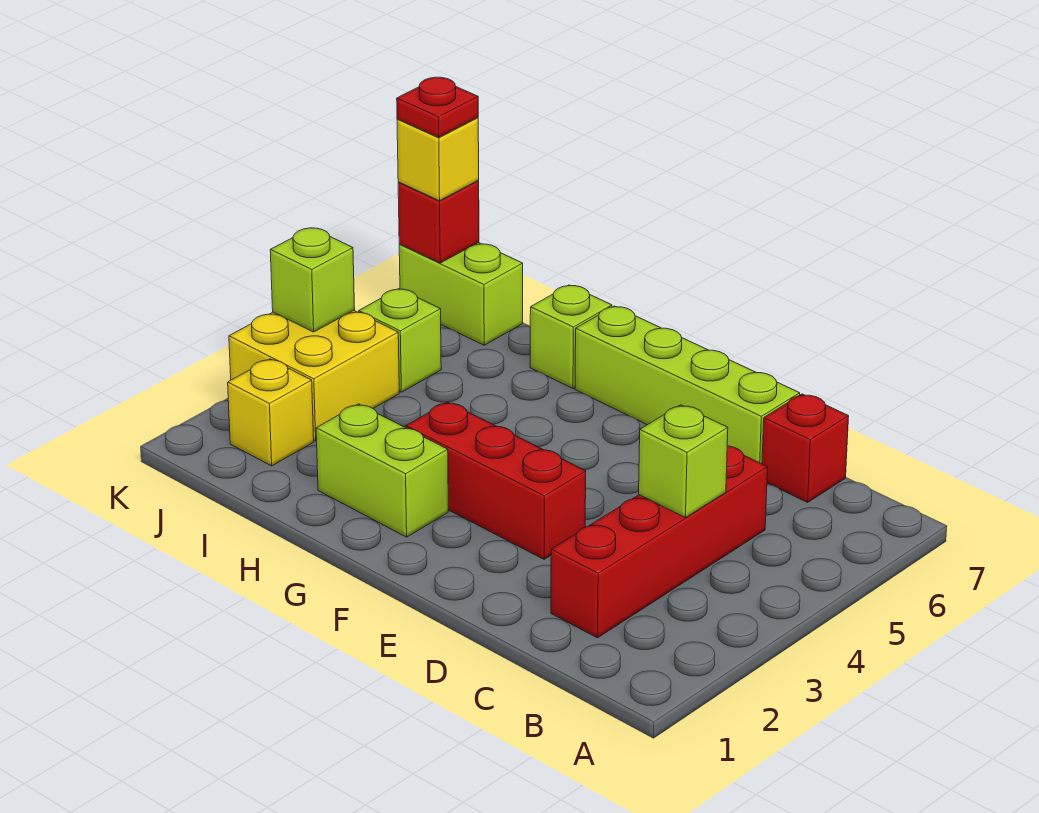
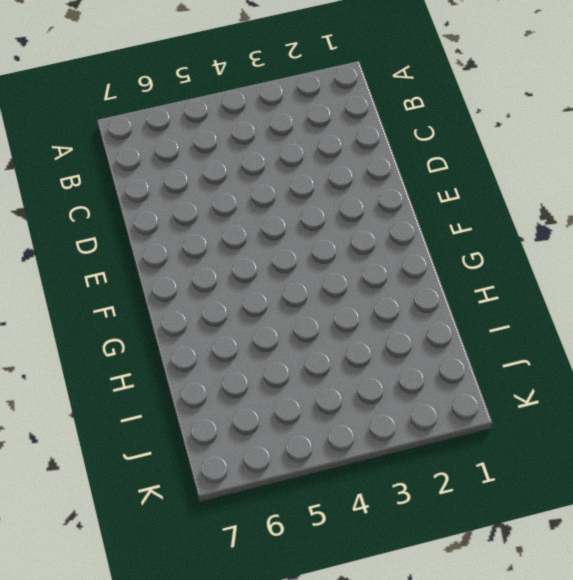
none -> red brick C2:C5 level 1
none -> red brick C7 level 1
none -> lime brick D7:G7 level 1

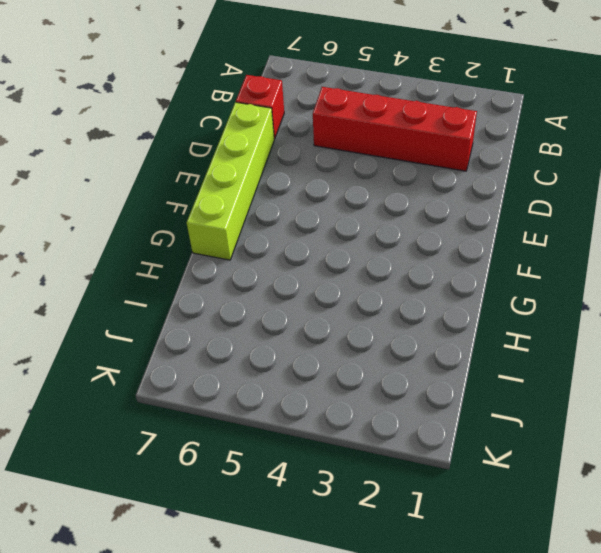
none -> red brick E3:G3 level 1
none -> lime brick G2:H2 level 1
none -> lime brick H7 level 1

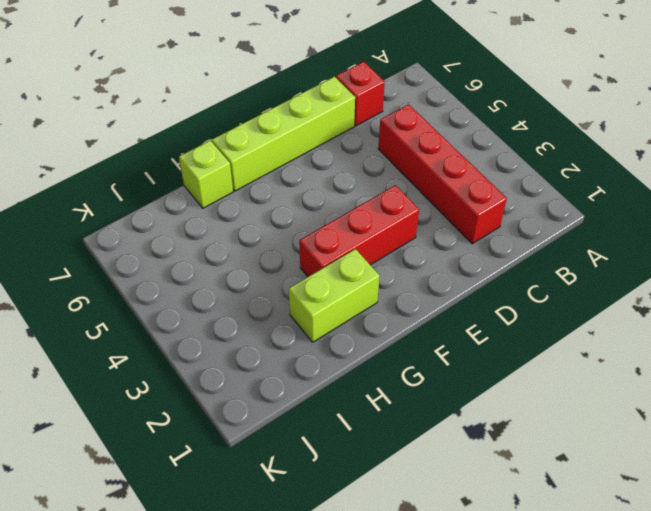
none -> yellow brick J2 level 1
none -> yellow brick J3:K4 level 1
none -> lime brick J5 level 1

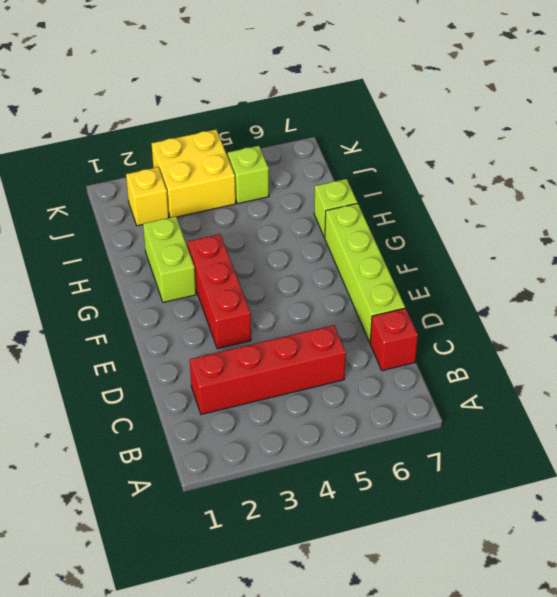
none -> lime brick J7:K7 level 1
none -> lime brick C4 level 2
none -> lime brick K4 level 2

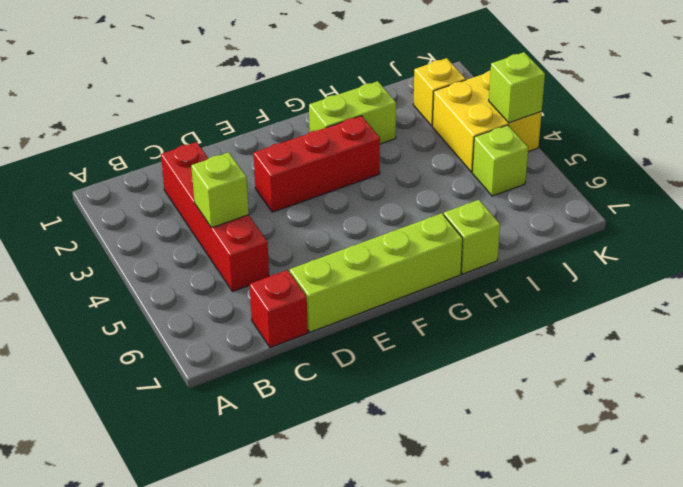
none -> lime brick J7:K7 level 1
none -> red brick K7 level 2
none -> yellow brick K7 level 3

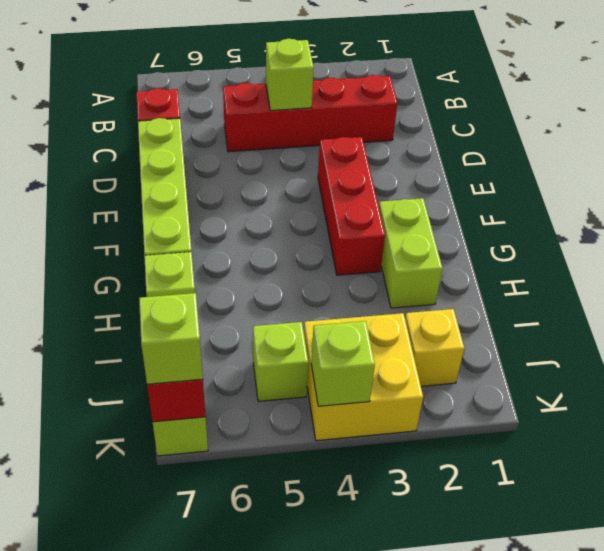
lime brick K7 level 3 -> yellow brick K7 level 3
none -> red plate K7 level 4

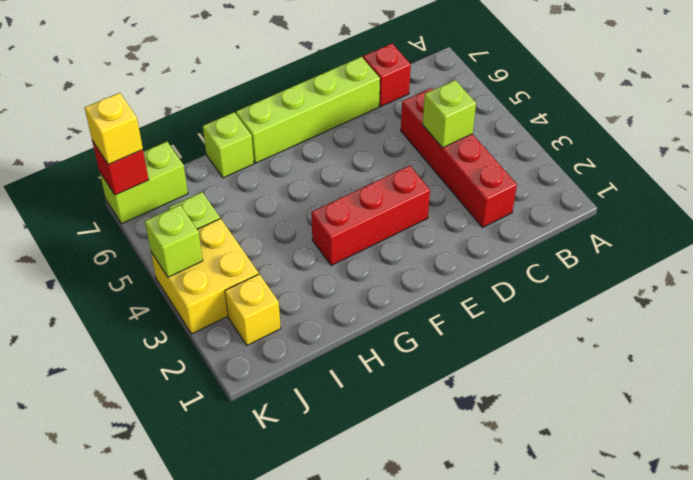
none -> lime brick G2:H2 level 1
none -> red plate K7 level 4

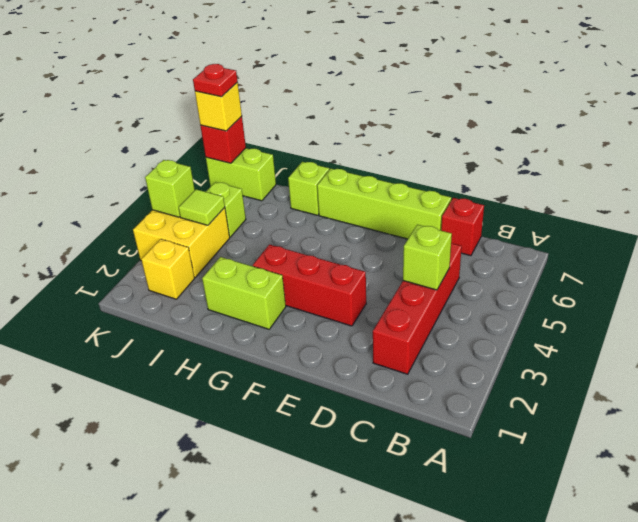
lime tile J4 level 2 -> none

